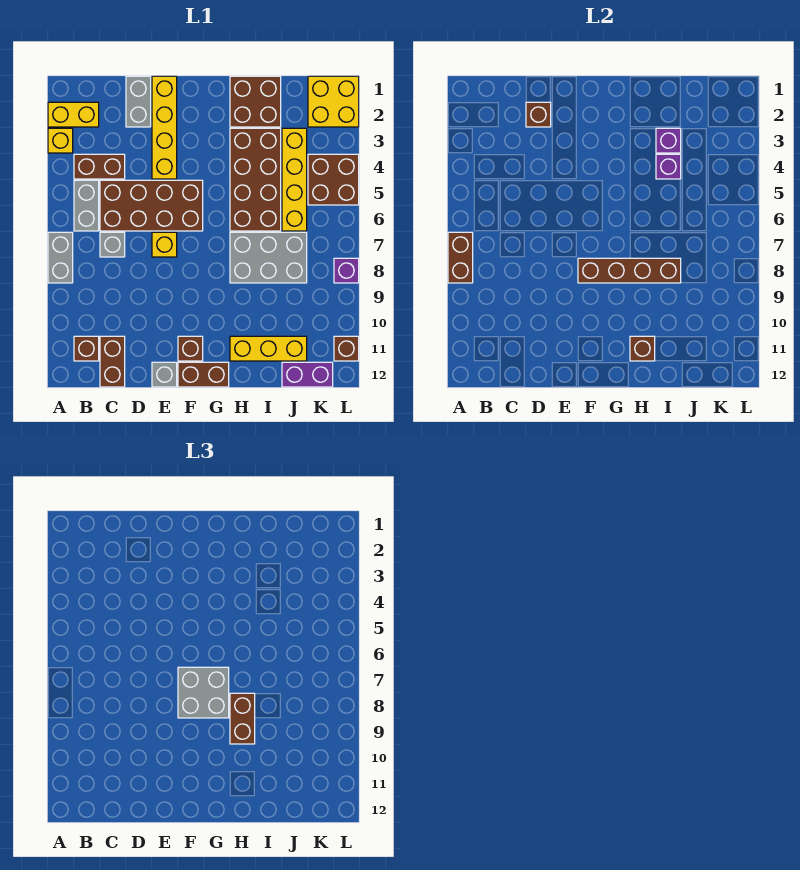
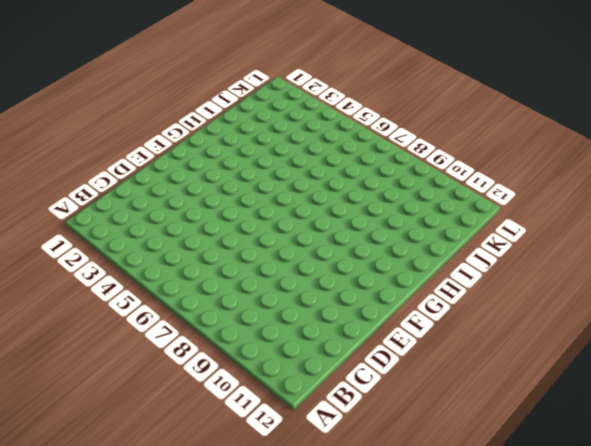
none -> yellow brick A2:B2 level 1
none -> yellow brick A3 level 1
none -> grey brick A7:A8 level 1
none -> brown brick B4:C4 level 1

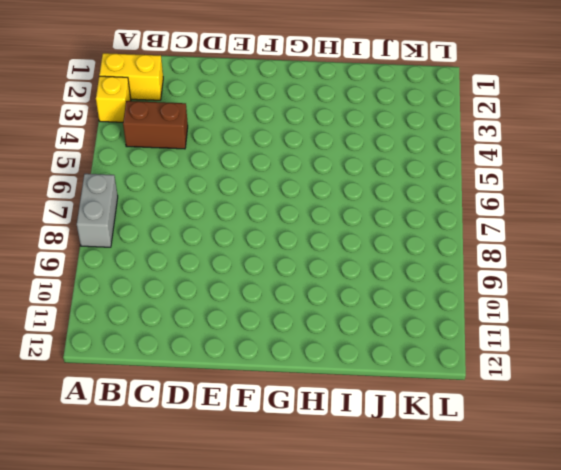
none -> grey brick B5:B6 level 1
none -> brown brick B11 level 1
none -> brown brick C5:F6 level 1
none -> grey brick C7 level 1

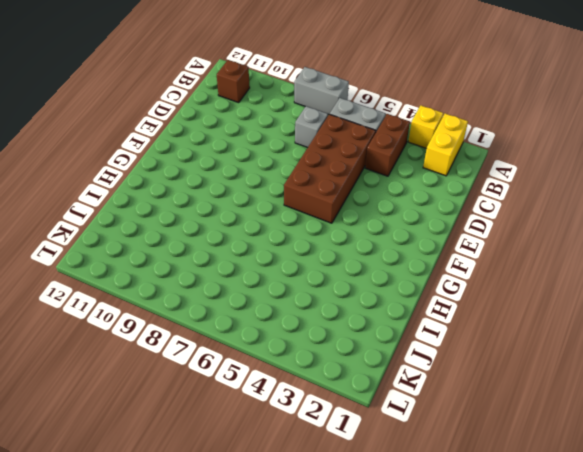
none -> brown brick C11:C12 level 1
none -> grey brick D1:D2 level 1
none -> yellow brick E1:E4 level 1
none -> yellow brick E7 level 1

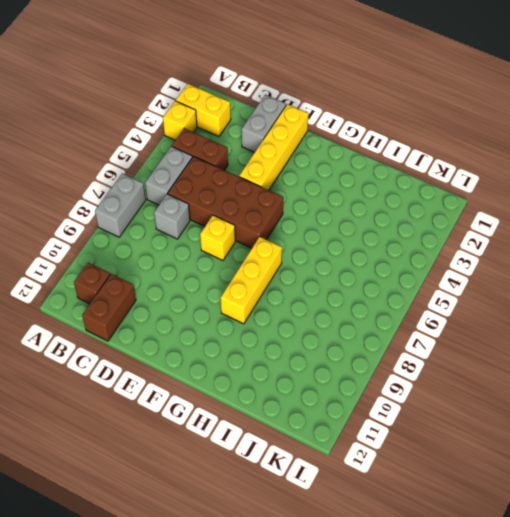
yellow brick G7:G9 level 1 -> yellow brick H11:J11 level 1
none -> grey brick E12 level 1
none -> brown brick F11 level 1
none -> brown brick F12:G12 level 1
none -> brown brick H1:I2 level 1

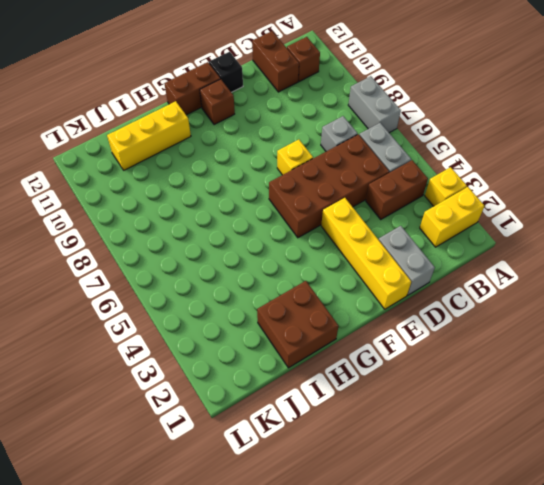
black brick E12 level 1 -> grey brick E12 level 1
none -> brown brick H3:I6 level 1
none -> grey brick H7:J8 level 1
none -> yellow brick J3:J6 level 1
none -> purple brick J12:K12 level 1

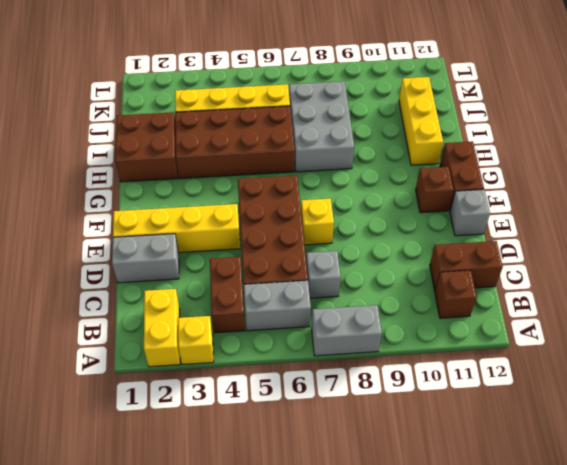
none -> purple brick J12:K12 level 1
none -> yellow brick K1:L2 level 1
none -> brown brick K4:L5 level 1
none -> purple brick L8 level 1

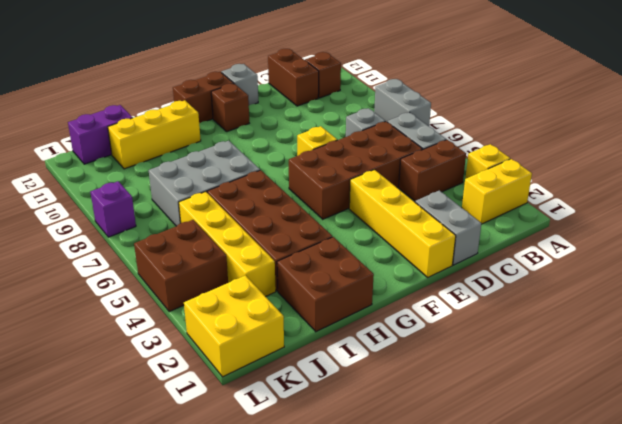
none -> brown brick L11 level 1
none -> brown brick A7:A8 level 2
none -> brown brick D2 level 2
none -> brown brick F8:I8 level 2

